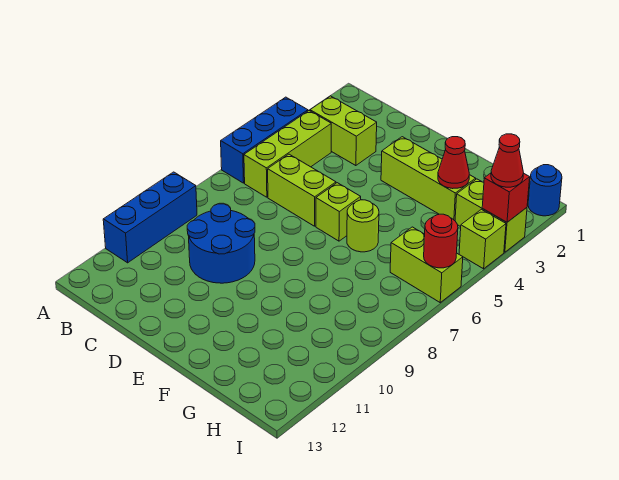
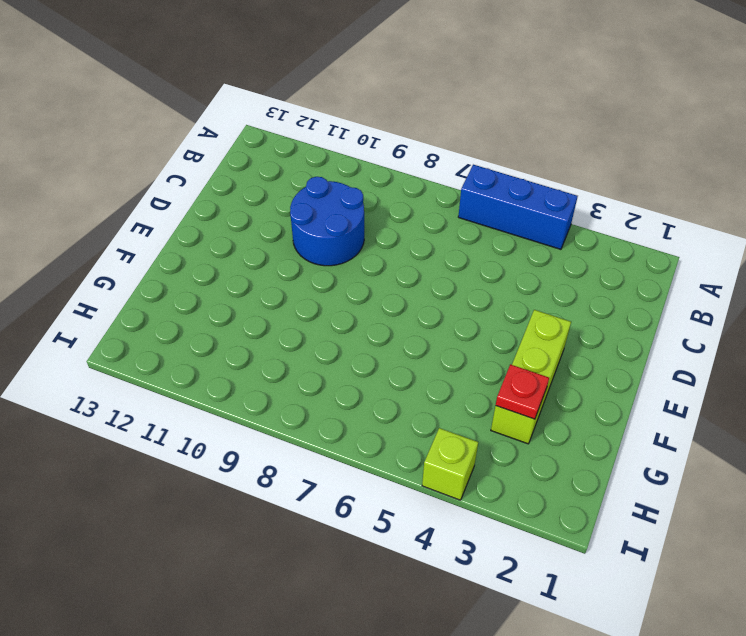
red plate G3 level 2 -> red cone G3 level 2
none -> blue brick A9:A11 level 1
none -> lime brick B3:C3 level 1
none -> lime brick B4:B6 level 1

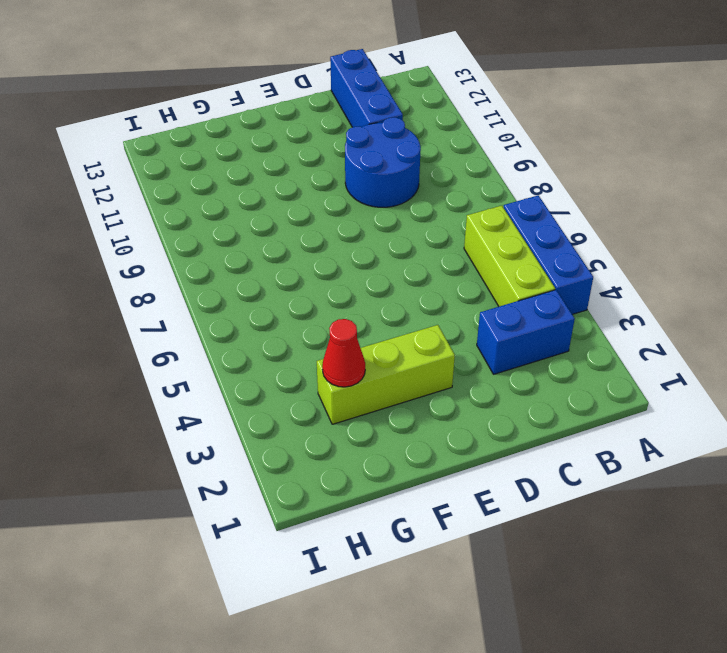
blue brick B3:C3 level 1 -> lime brick B3:C3 level 1
blue brick C11:C13 level 1 -> blue brick A9:A11 level 1
none -> lime brick C6:D6 level 1
none -> lime brick E6 level 1
none -> lime round brick F6 level 1

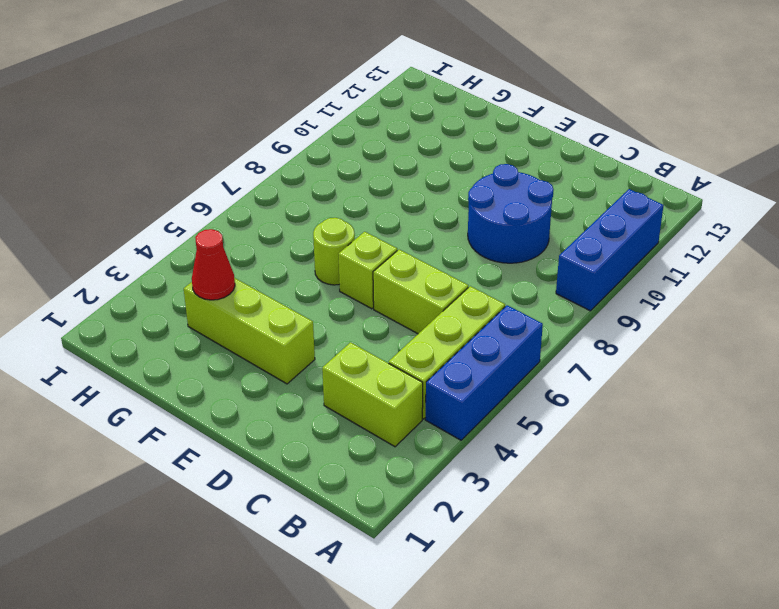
none -> lime brick H3:I3 level 1
none -> lime brick H6:I6 level 1
none -> blue round brick I1 level 1

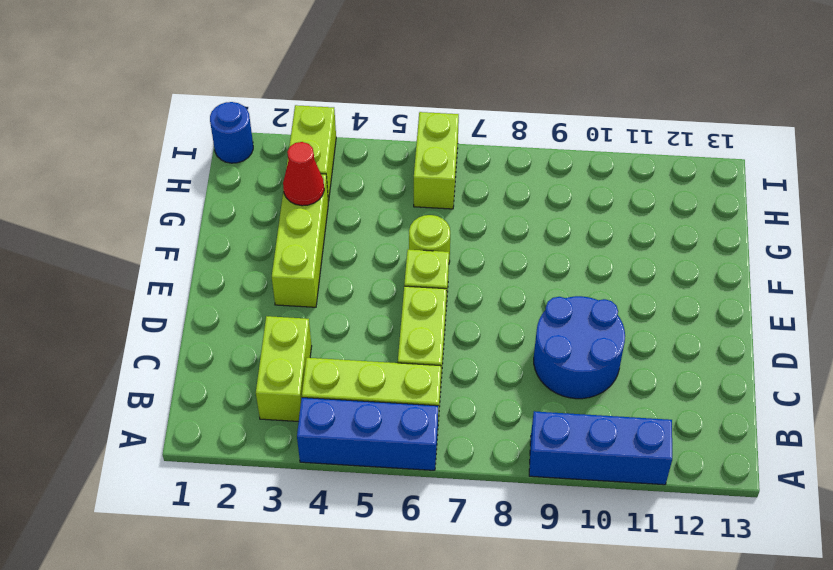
none -> lime brick I4 level 1
none -> red brick I3 level 2
none -> red round brick I6 level 2

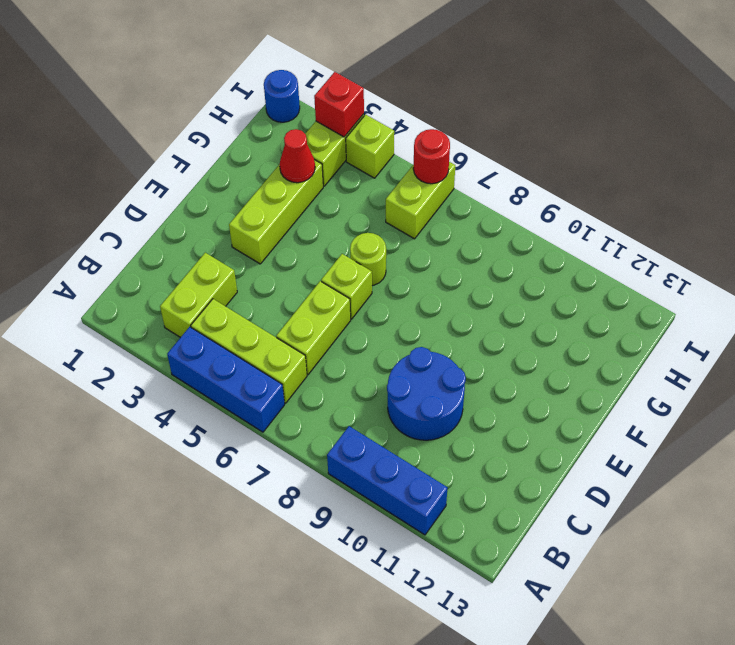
none -> red cone I3 level 3

